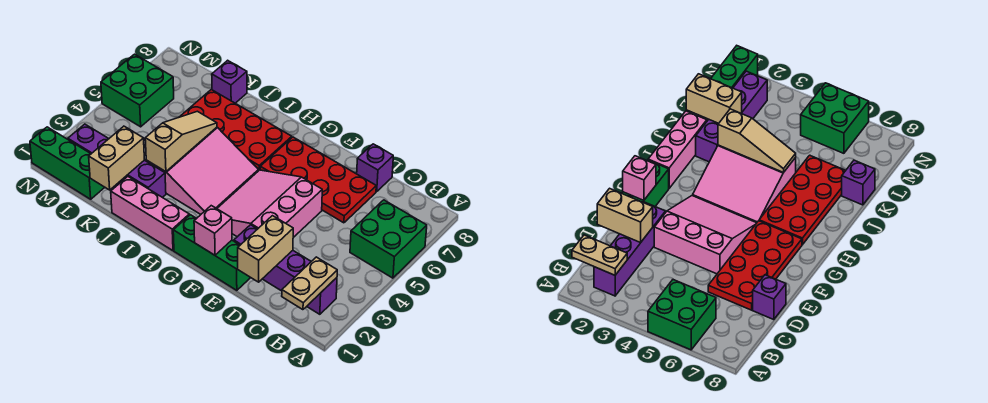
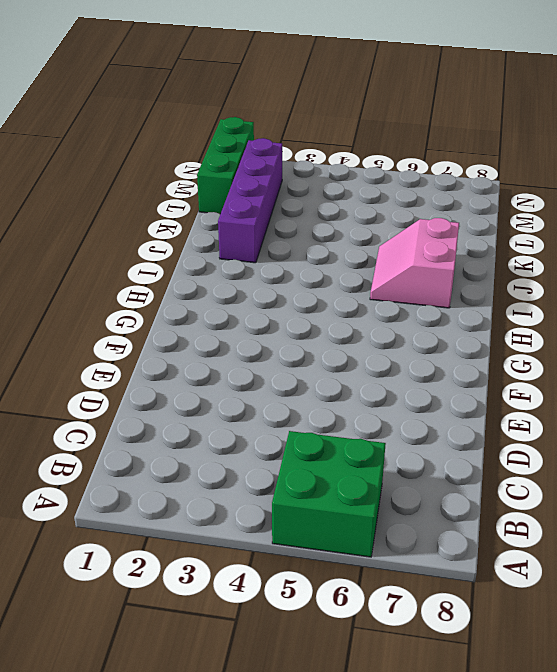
pink slope I6:J7 level 1 top 7 -> red plate H6:K7 level 1
none -> purple brick B2:E2 level 1
none -> red plate D6:G7 level 1
none -> purple brick D8 level 1

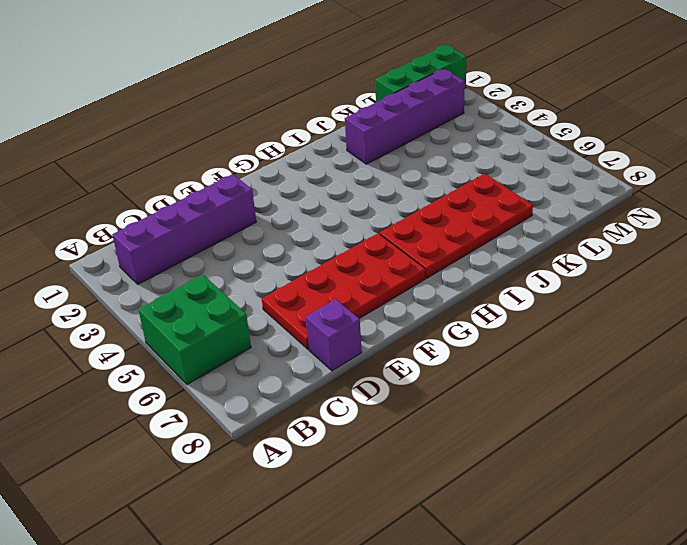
none -> green brick E1:G1 level 1
none -> pink slope E3:G5 level 1 top E
none -> pink brick H1:J1 level 1

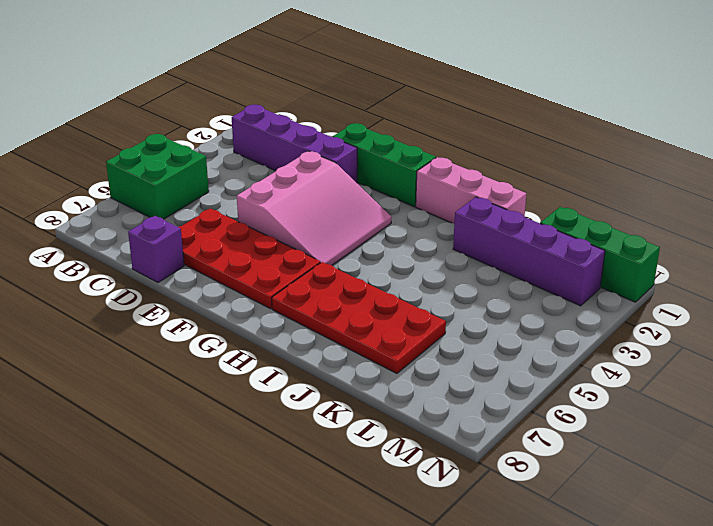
none -> pink slope H3:J5 level 1 top J
none -> purple brick K8 level 1
none -> green brick M5:N6 level 1

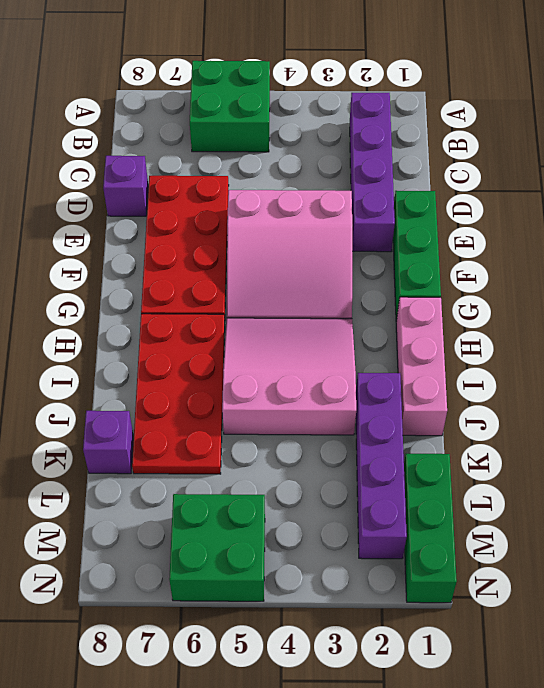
none -> tan plate B1:B2 level 2
none -> tan brick D1:D2 level 2
none -> pink brick F1 level 2

